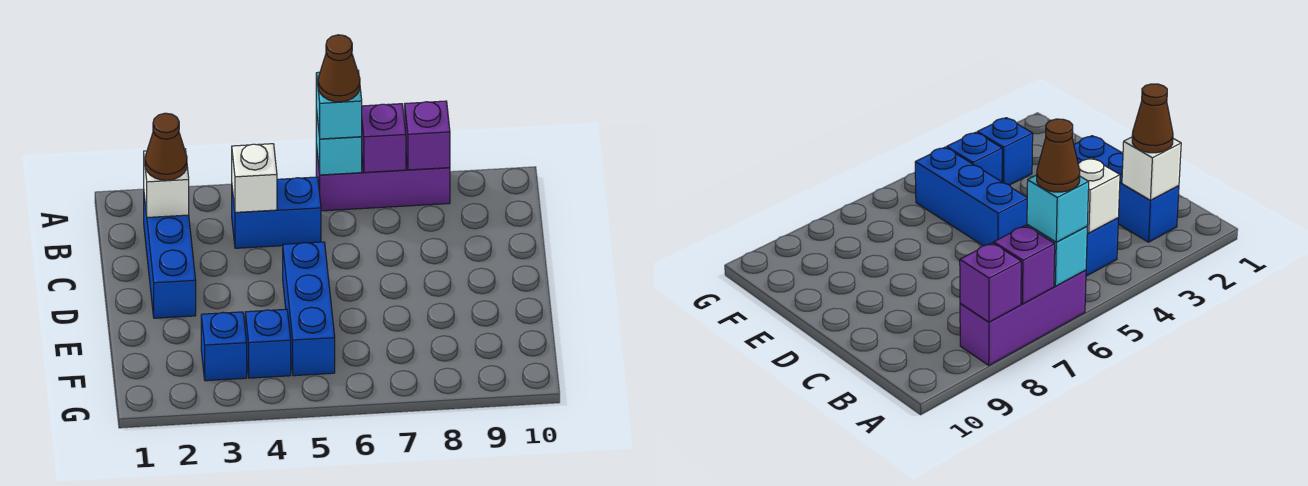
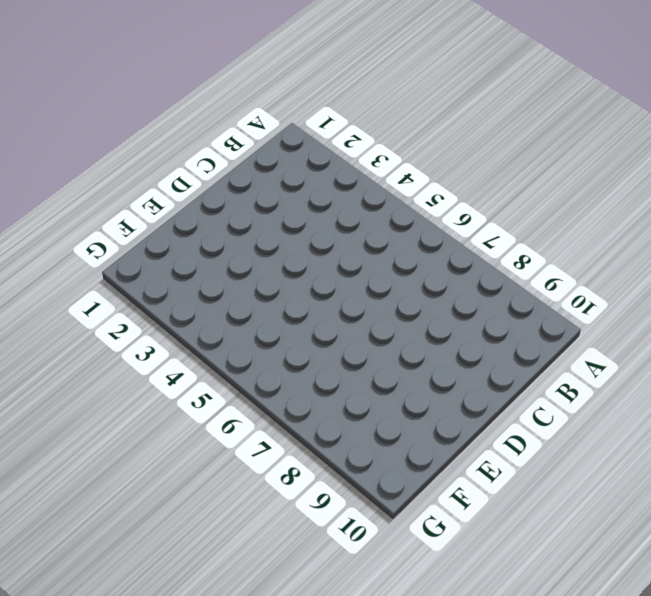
none -> purple brick A6:A8 level 1
none -> blue brick B2:D2 level 1
none -> blue brick B4:B5 level 1

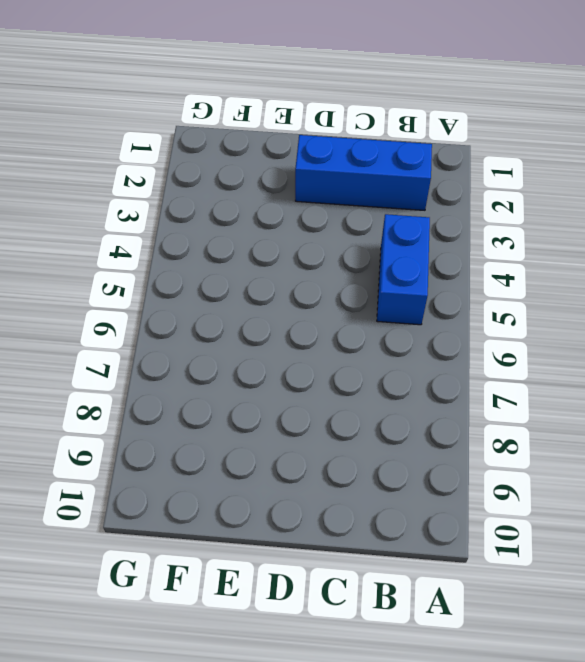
none -> purple brick A6:A8 level 1
none -> blue brick D5:F5 level 1
none -> blue brick F3 level 1

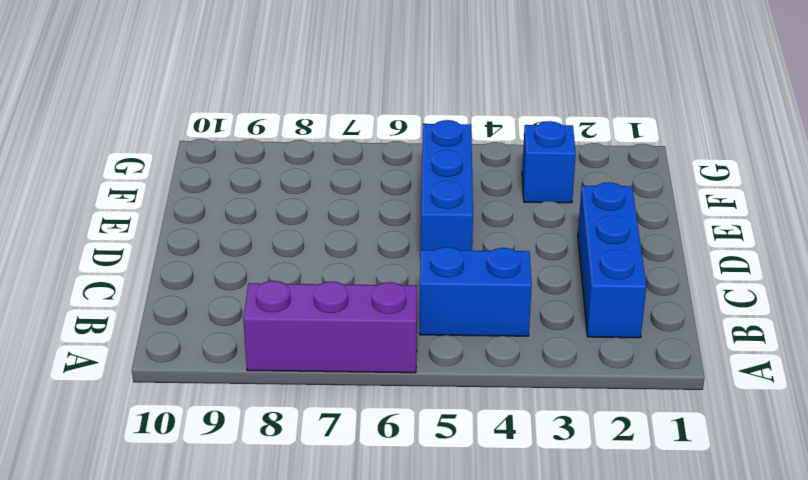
none -> blue brick F4 level 1
none -> cyan brick A6 level 2
none -> purple brick A7 level 2

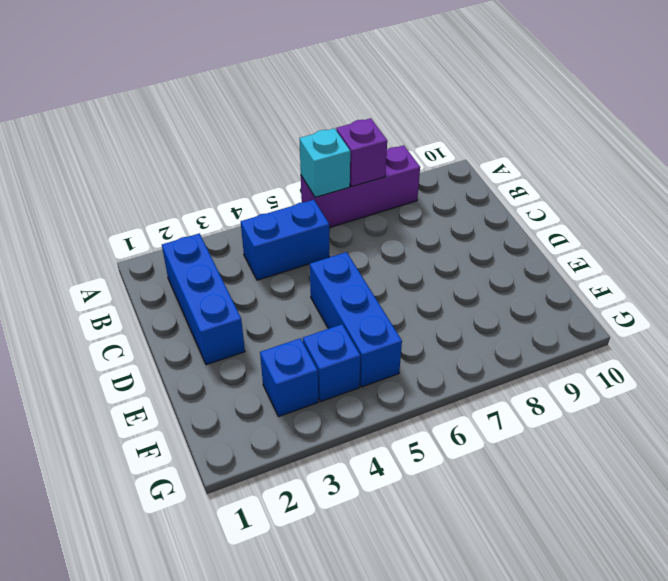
none -> purple brick A8 level 2
none -> white brick B2 level 2
none -> white brick B4 level 2

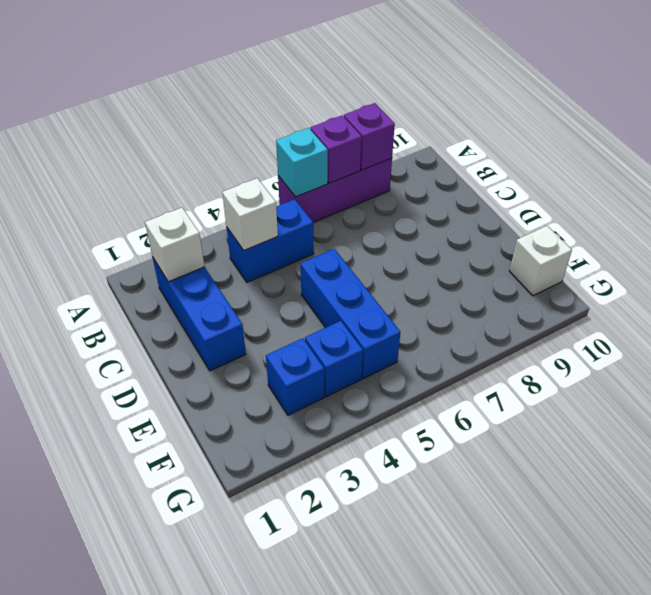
white brick F10 level 1 -> none
none -> cyan brick A6 level 3
none -> brown cone B2 level 3
none -> brown cone A6 level 4

